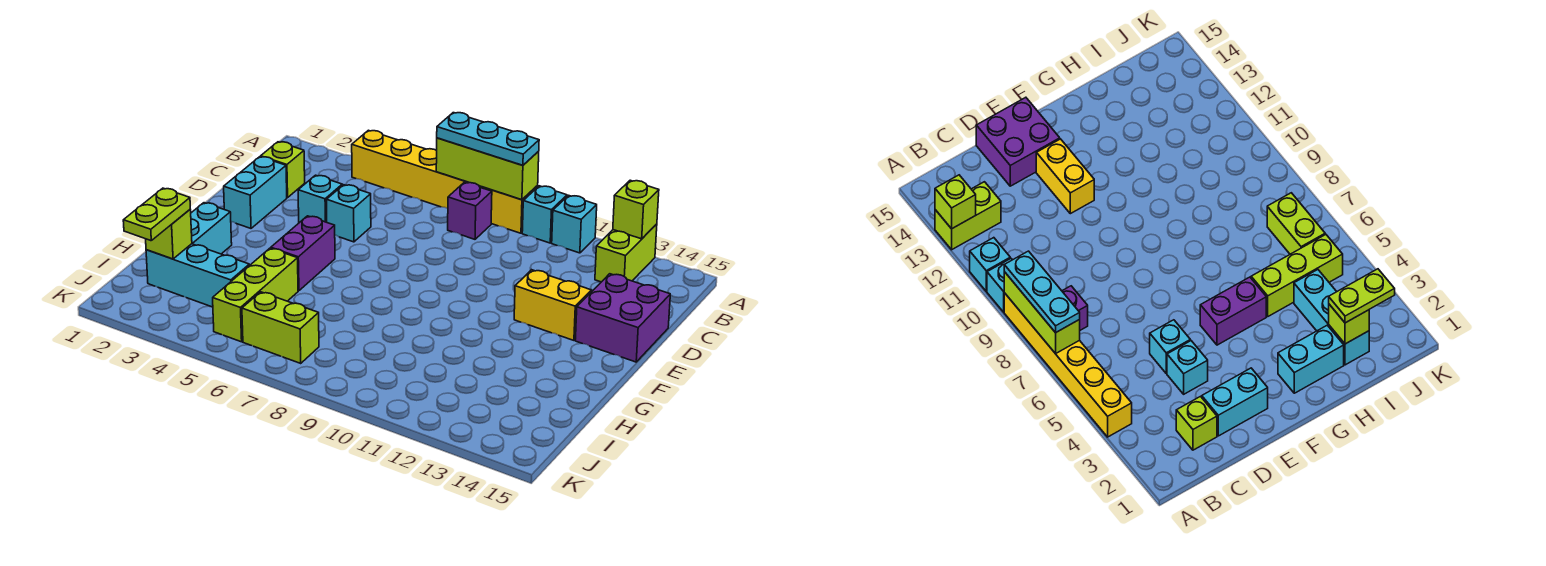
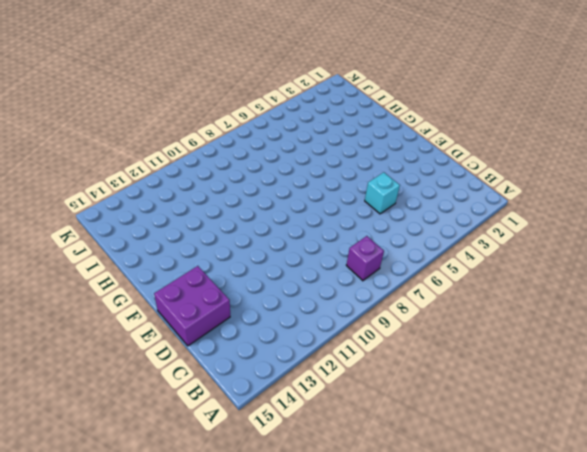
none -> yellow brick A4:A9 level 1
none -> cyan brick A10 level 1
none -> cyan brick A11 level 1

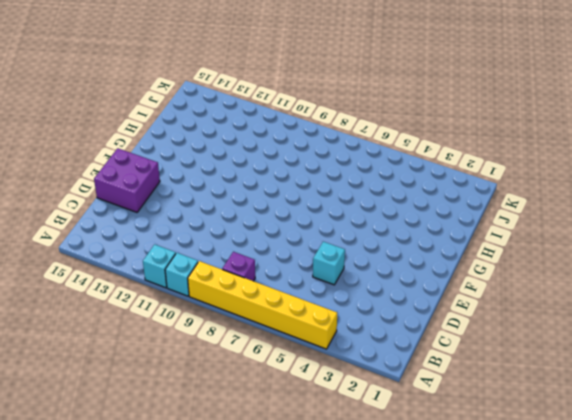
none -> lime brick A13:B13 level 1
none -> lime brick C2 level 1
none -> cyan brick D2:E2 level 1

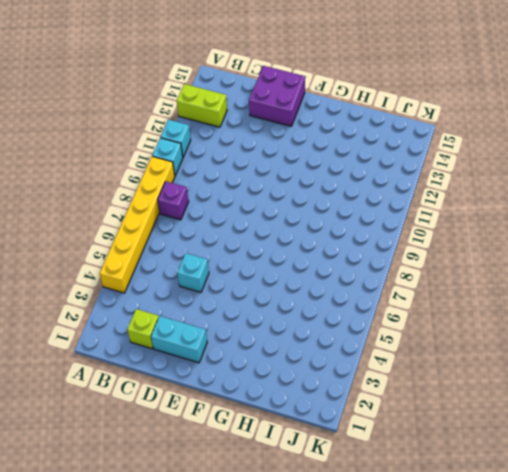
none -> cyan brick D4 level 1
none -> yellow brick E12:E13 level 1
none -> purple brick F5:G5 level 1

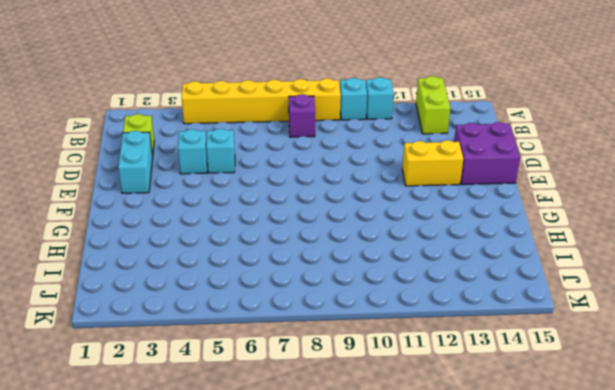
none -> purple brick F5:G5 level 1
none -> cyan brick G2:H2 level 1
none -> lime brick H5:J5 level 1

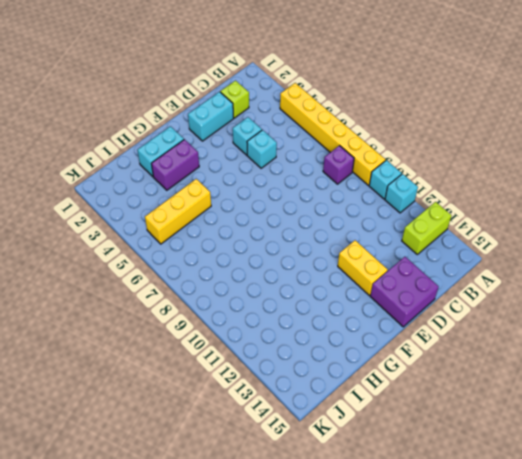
purple brick G3:H3 level 1 -> purple brick F5:G5 level 1
yellow brick H5:J5 level 1 -> lime brick H5:J5 level 1
none -> cyan brick I2:I4 level 1
none -> lime brick J6:J7 level 1
none -> lime brick A7:A9 level 2

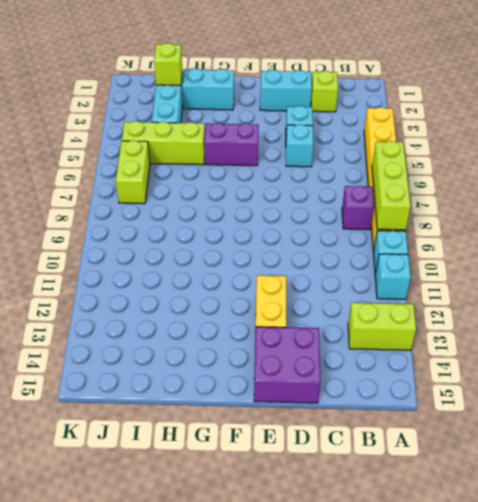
none -> lime brick A13 level 2
none -> cyan plate A7:A9 level 3
none -> lime plate I2:J2 level 3

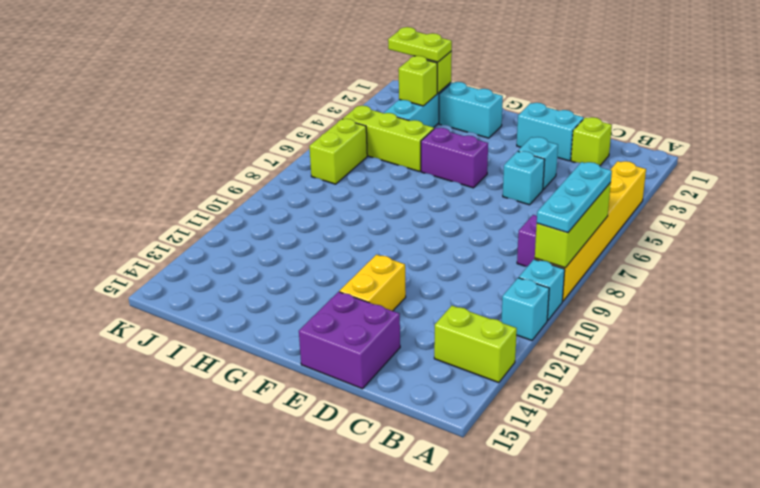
lime brick I3 level 2 -> lime brick A13 level 2

